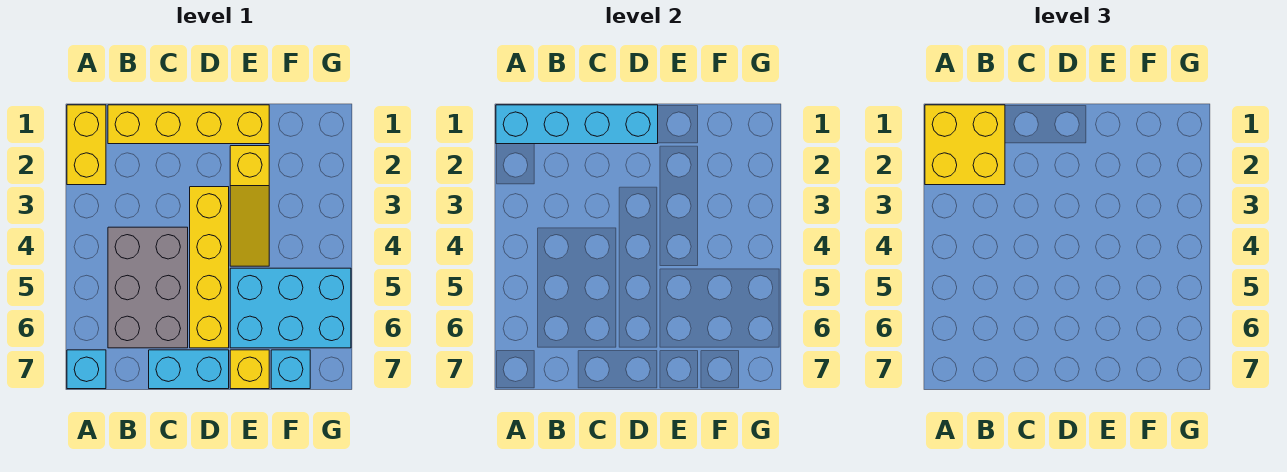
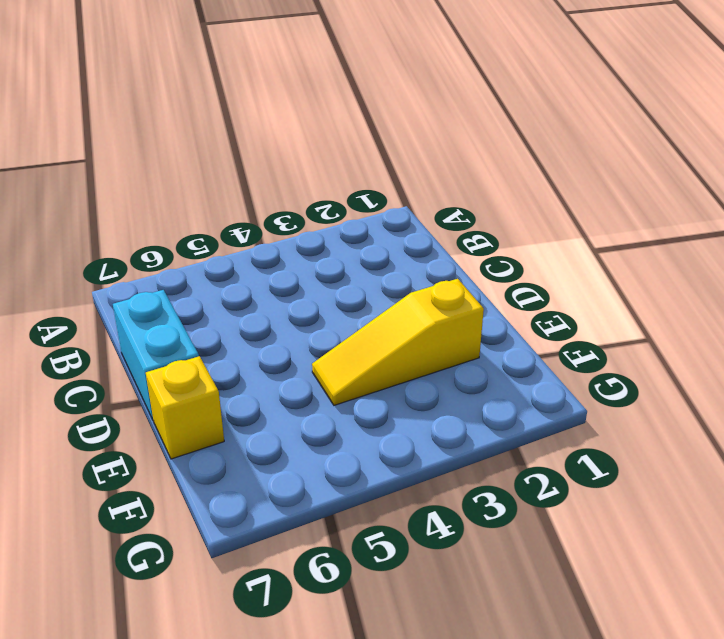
none -> yellow brick A1:A2 level 1
none -> cyan brick A7 level 1
none -> yellow brick B1:E1 level 1

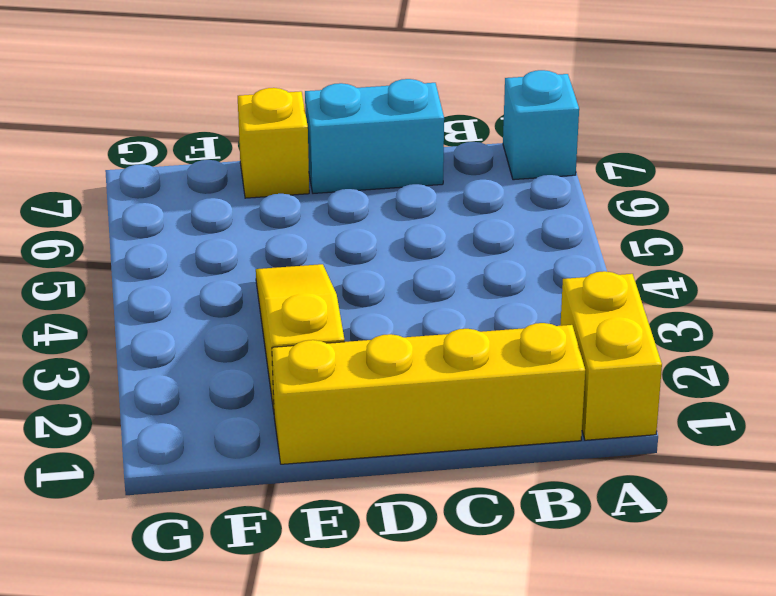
none -> grey brick B4:C6 level 1
none -> yellow brick D3:D6 level 1
none -> cyan brick E5:G6 level 1

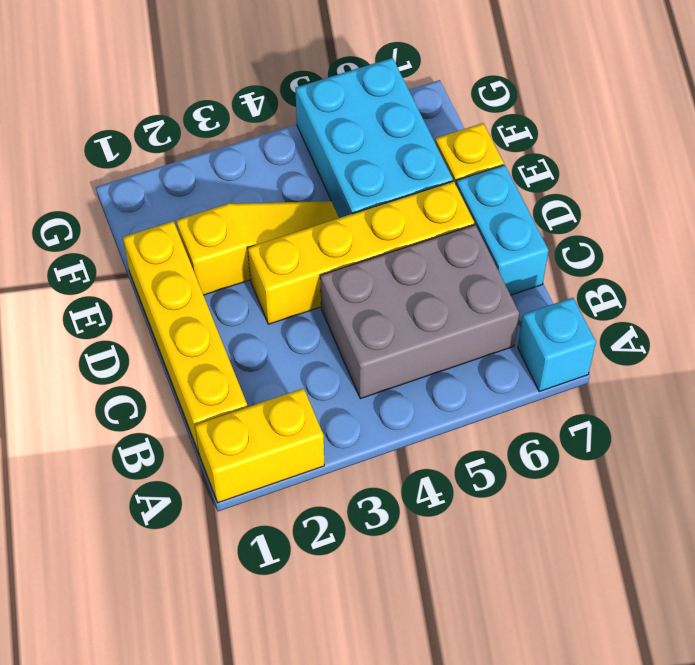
none -> cyan brick F7 level 1
none -> cyan brick A1:D1 level 2
none -> yellow brick A1:B2 level 3

